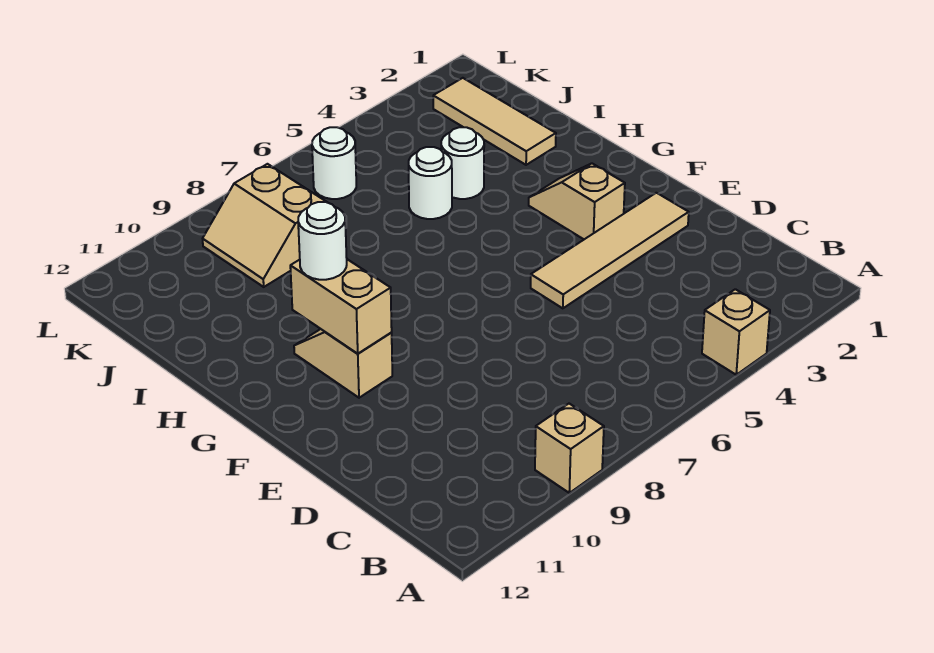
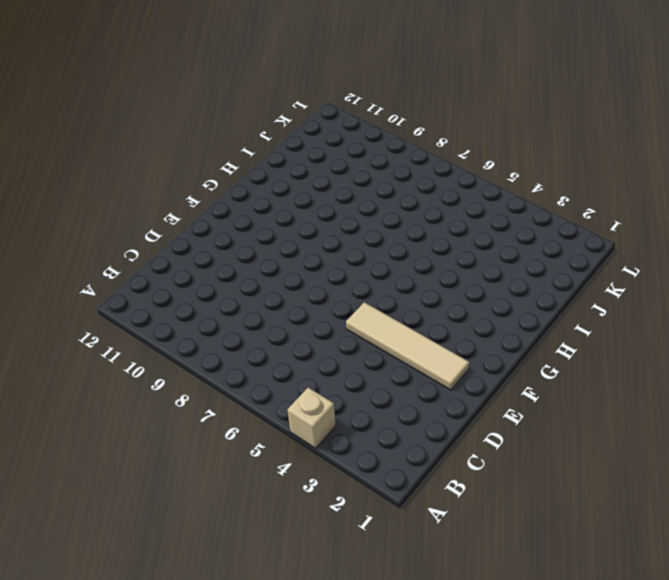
none -> tan brick A9 level 1
none -> tan slope F3:G3 level 1 top F
none -> tan slope F10:G10 level 1 top F

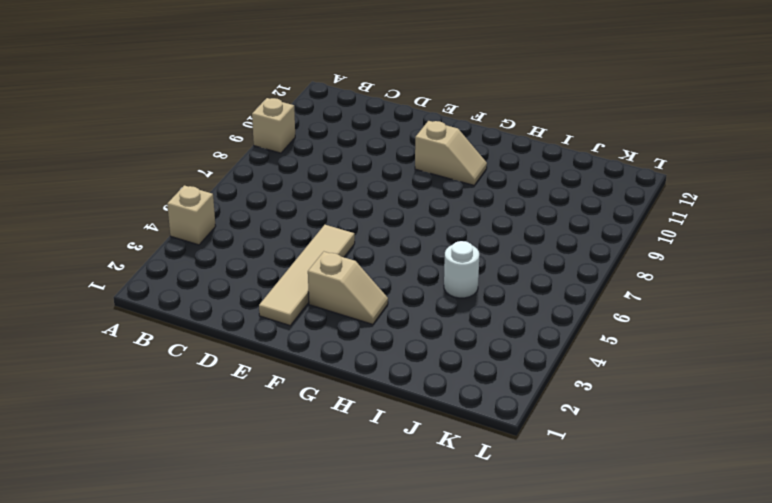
none -> tan tile I2:K2 level 1
none -> white round brick I4 level 1
none -> tan slope J8:K9 level 1 top 8

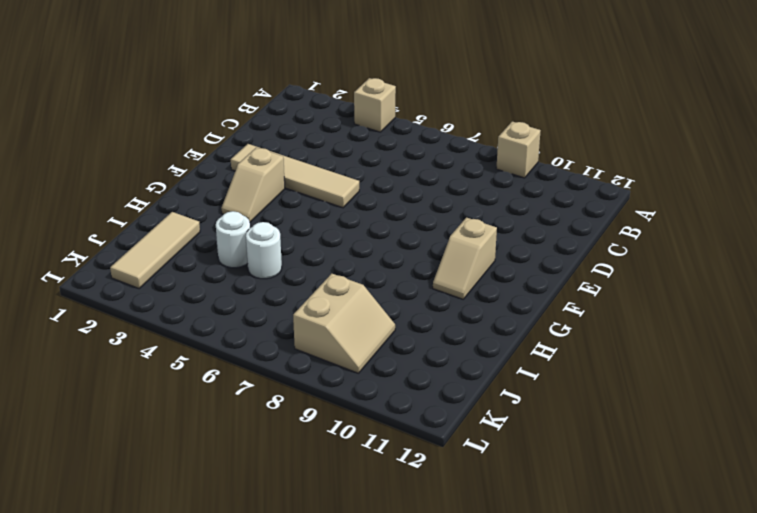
none -> white round brick K6 level 1
none -> tan brick F10:G10 level 2
none -> white round brick G10 level 3

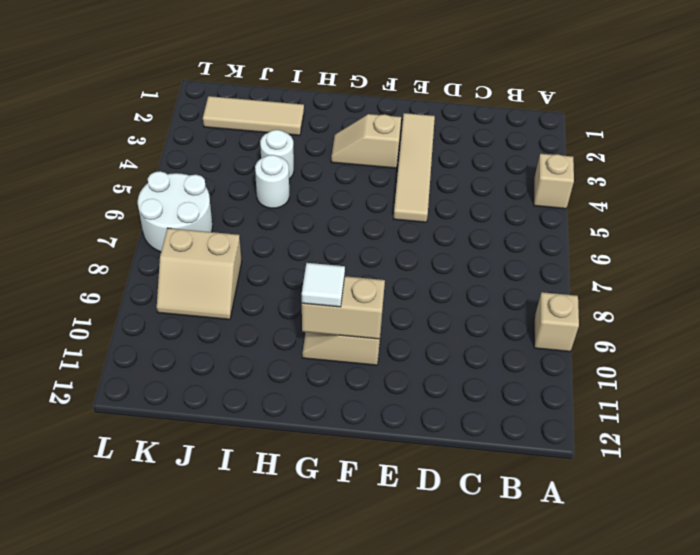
white tile G10 level 3 -> white round brick G10 level 3
white round brick K6:L7 level 1 -> white round brick K6 level 1

